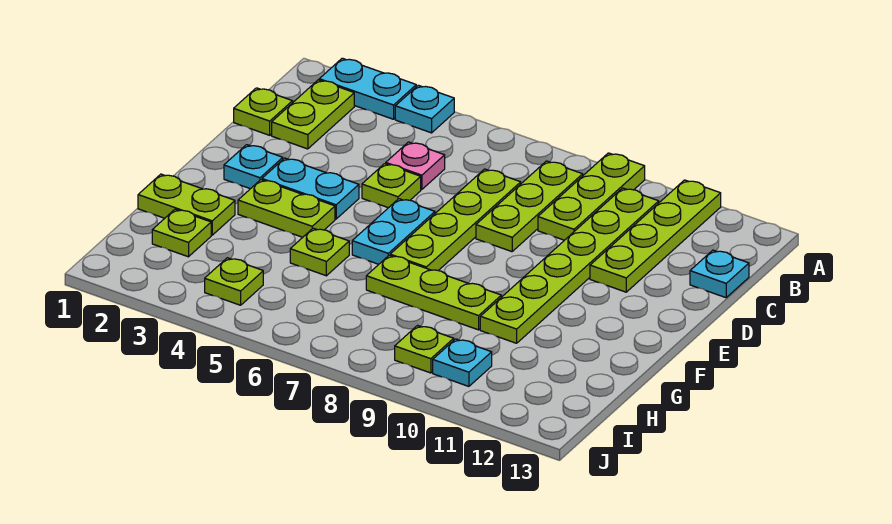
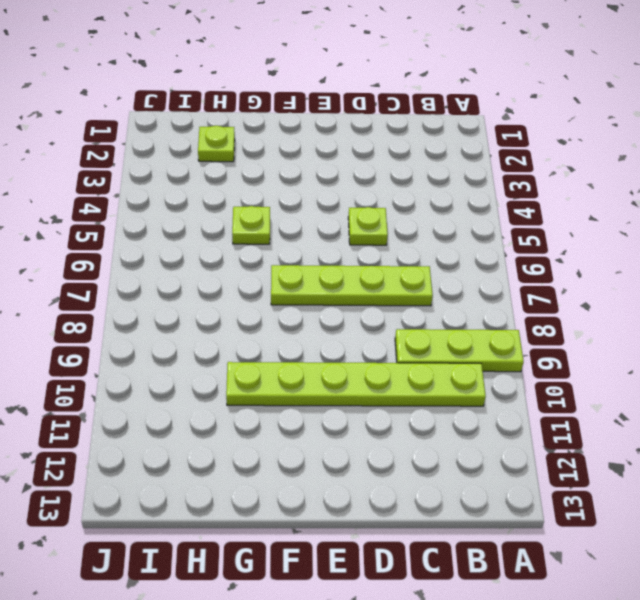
none -> cyan plate A2:A3 level 1
none -> cyan plate A4 level 1
none -> lime plate A11:D11 level 1

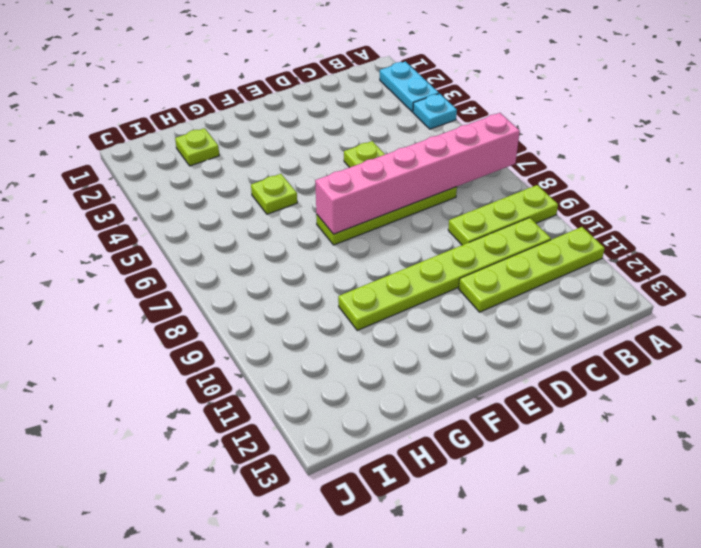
pink brick A7:F7 level 2 -> none
none -> lime plate B2:C2 level 1
none -> lime plate B8:D8 level 1
none -> lime plate C1 level 1

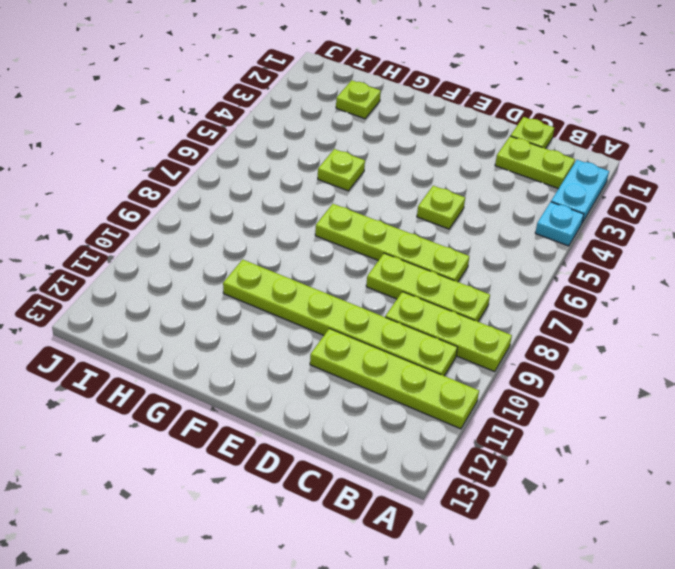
none -> pink plate C5 level 1
none -> cyan plate C13 level 1
none -> cyan plate E2 level 1

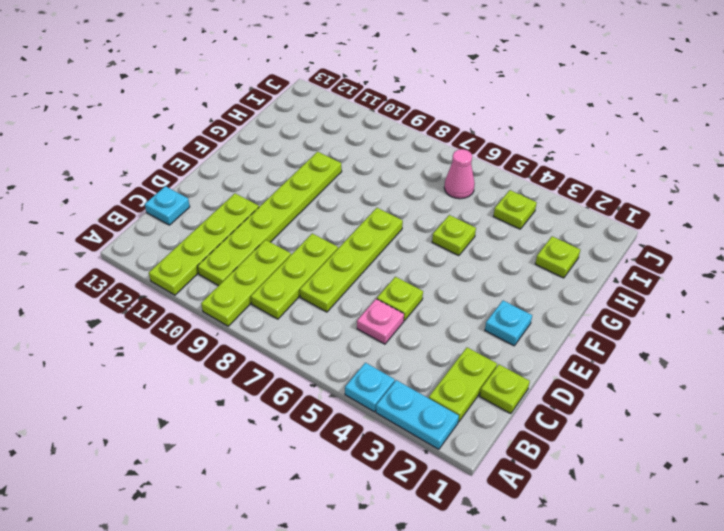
pink cone I6 level 1 -> none
none -> cyan plate E3:E4 level 1
none -> cyan plate E6:F6 level 1
none -> lime plate F3:F4 level 1

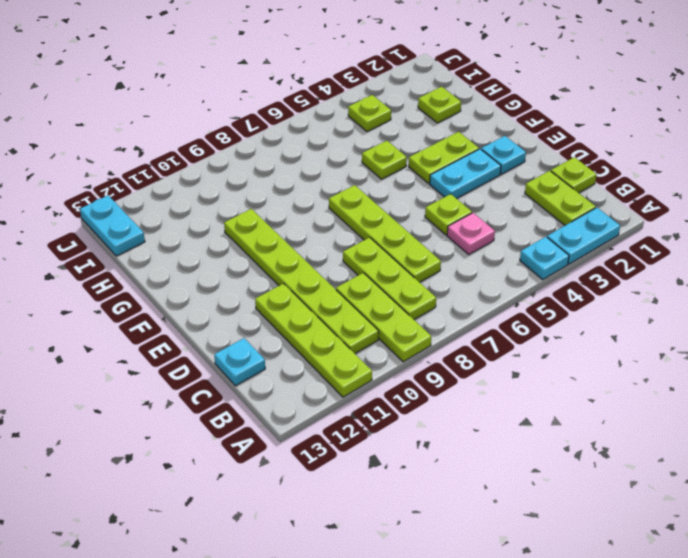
cyan plate I13:J13 level 1 -> cyan plate E6:F6 level 1
none -> lime plate G1:G2 level 1
none -> lime plate G7:G9 level 1
none -> lime plate I9 level 1

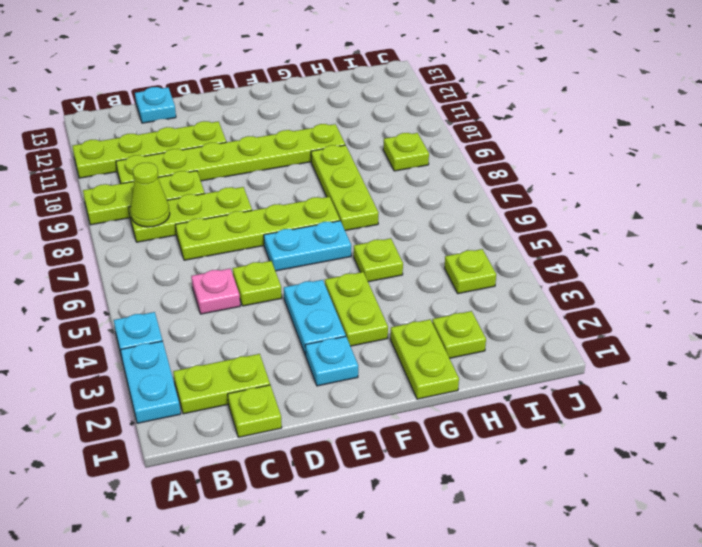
lime cone B8 level 2 -> none
none -> cyan plate I10 level 1

